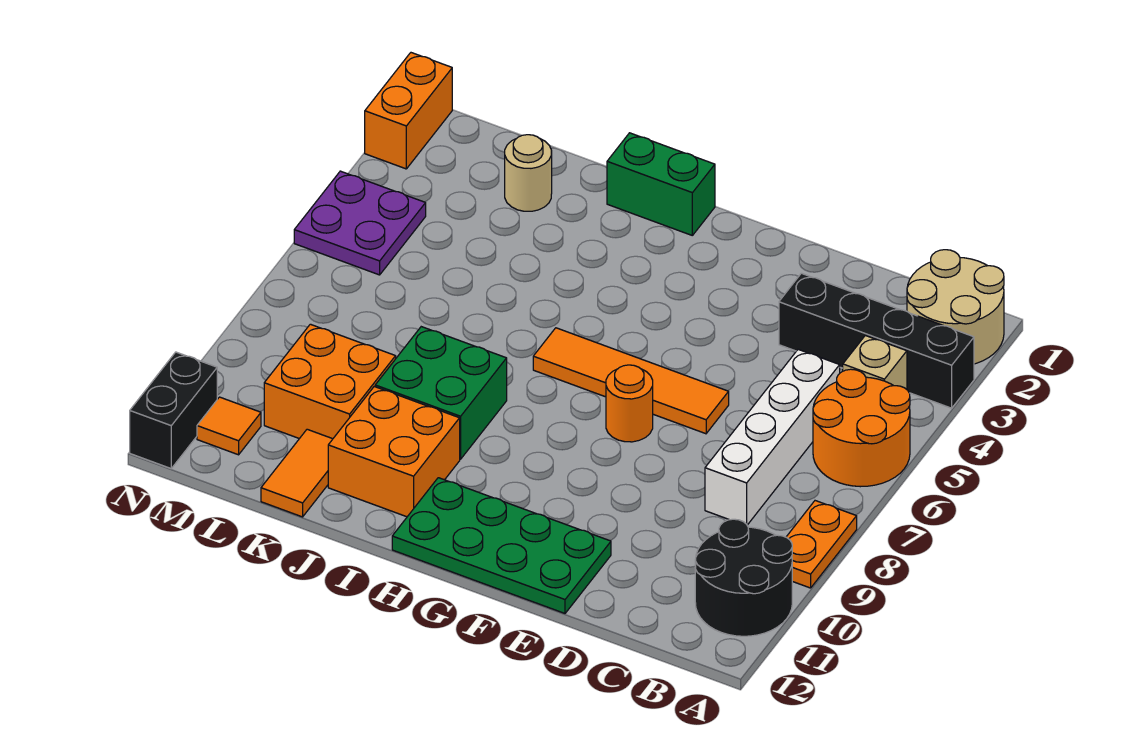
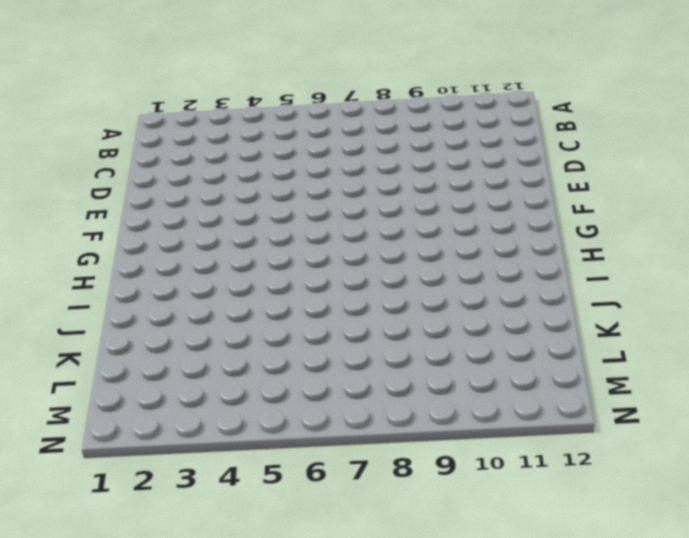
none -> tan round brick A1:B2 level 1
none -> black brick A3:D3 level 1
none -> orange round brick A5:B6 level 1

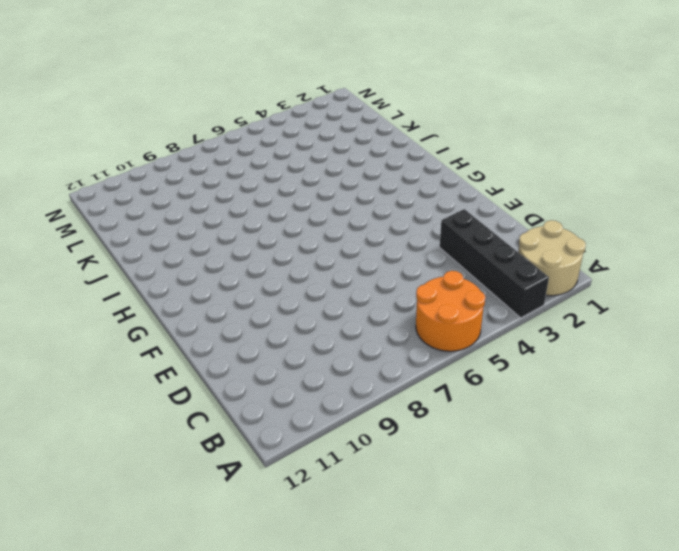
none -> orange plate A8:A9 level 1
none -> black round brick A10:B11 level 1
none -> tan brick B4 level 1

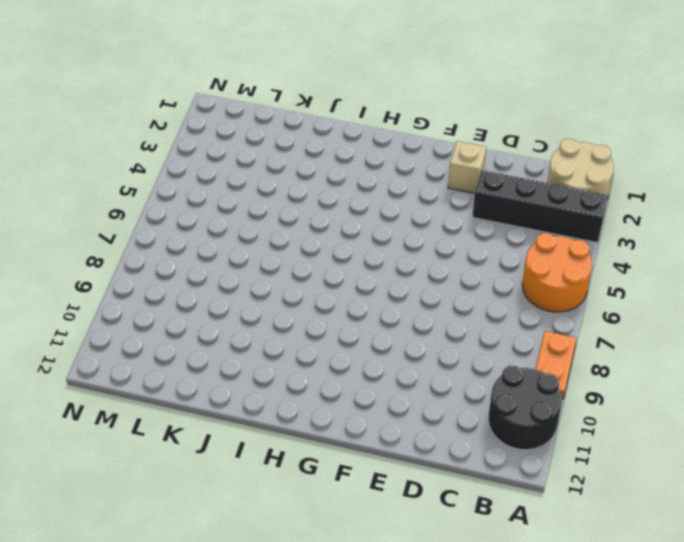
tan brick E2 level 1 -> tan brick B4 level 1
none -> white brick C5:C8 level 1
none -> orange tile E6:H6 level 1
none -> green plate E11:H12 level 1

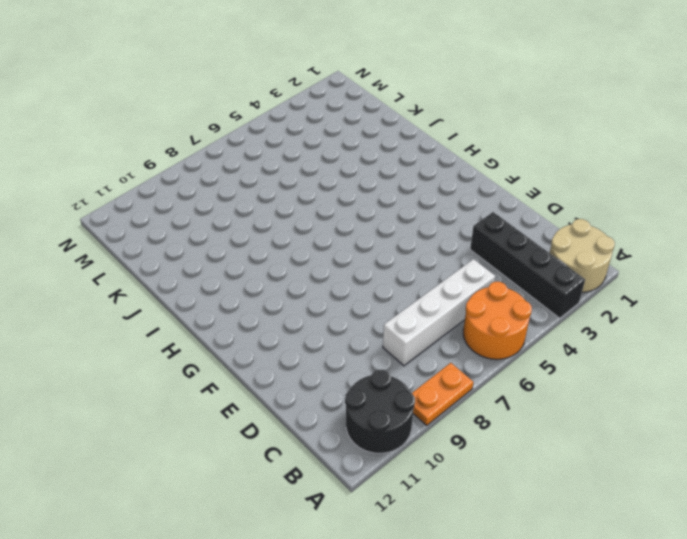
none -> tan brick B4 level 1
none -> orange tile E6:H6 level 1
none -> green plate E11:H12 level 1

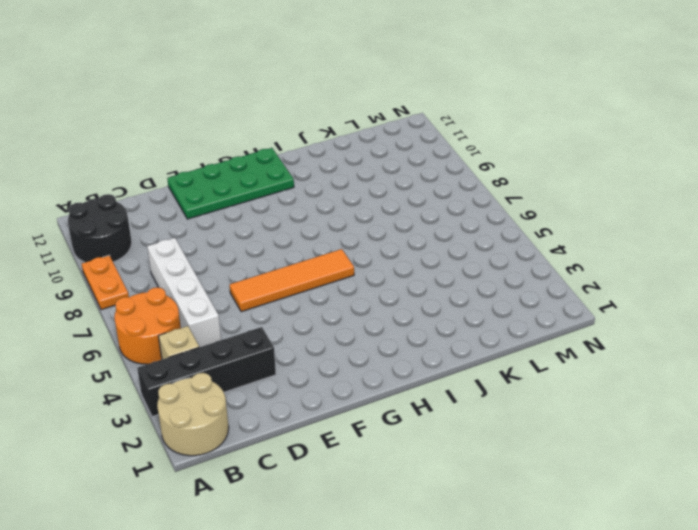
none -> orange round brick F7 level 1
none -> green brick H1:I1 level 1
none -> green brick I8:J9 level 1

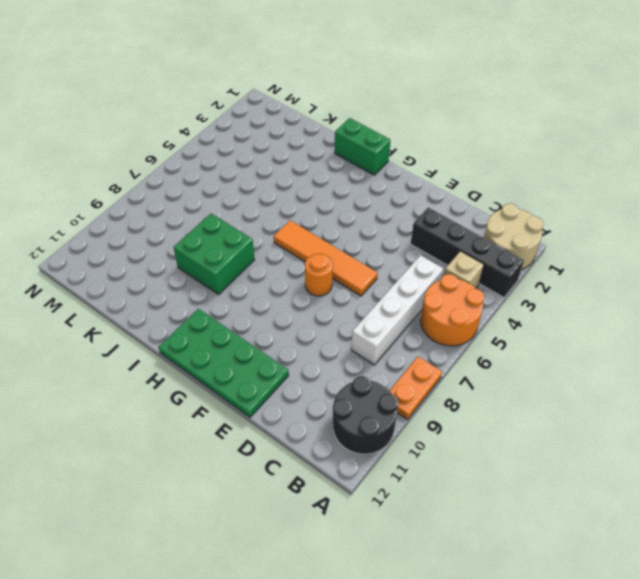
none -> orange brick I10:J11 level 1
none -> tan round brick K2 level 1
none -> orange brick K9:L10 level 1

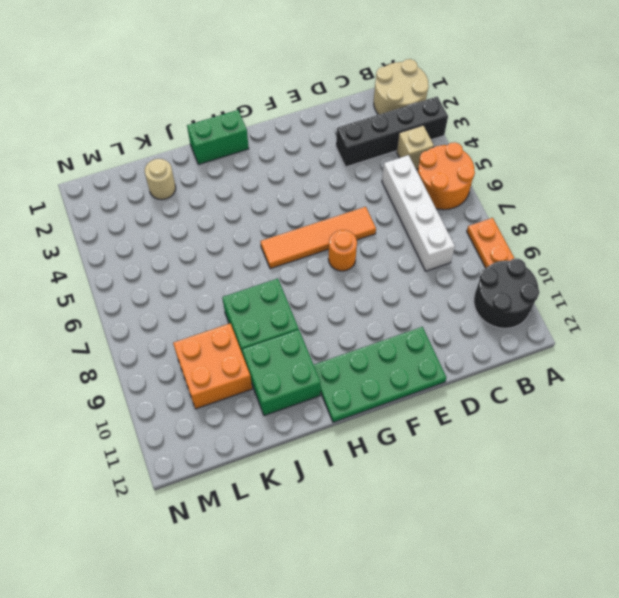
green brick I10:J11 level 1 -> orange brick I10:J11 level 1
none -> orange tile K11:K12 level 1
none -> purple plate M4:N5 level 1
none -> orange tile M11 level 1

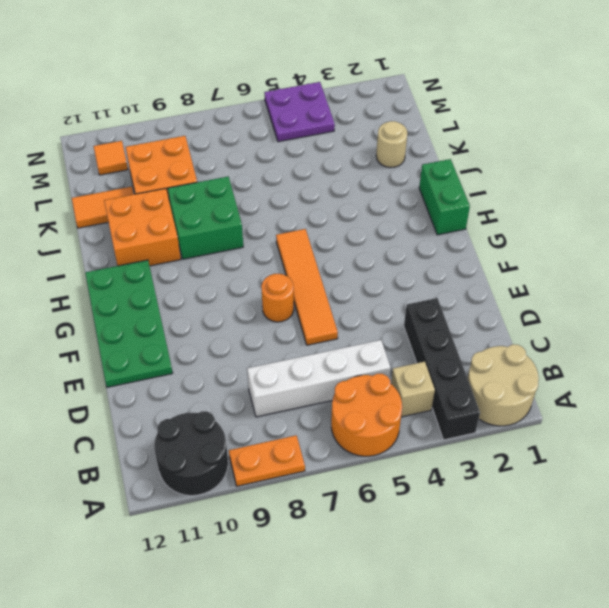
none -> orange brick N1:N2 level 1
none -> black brick N11:N12 level 1

